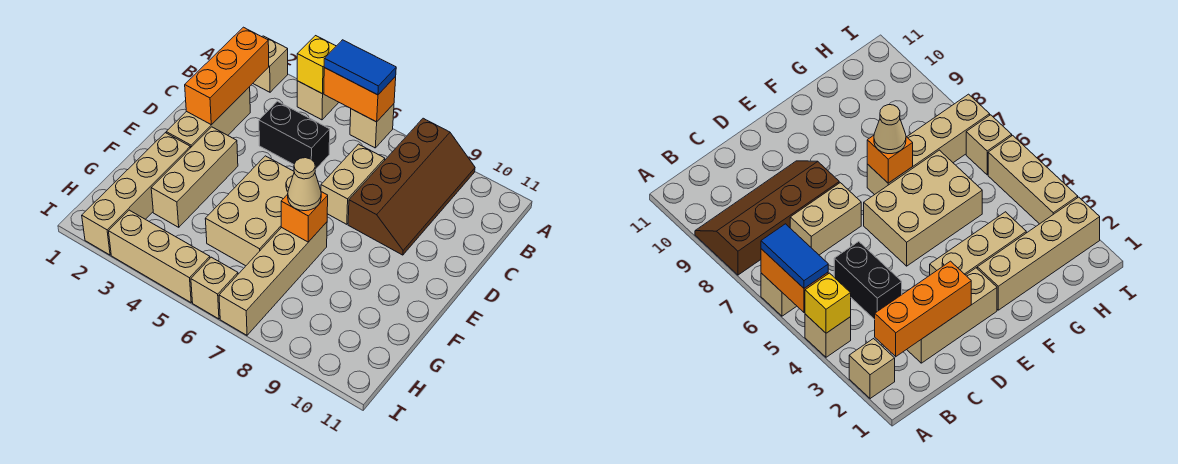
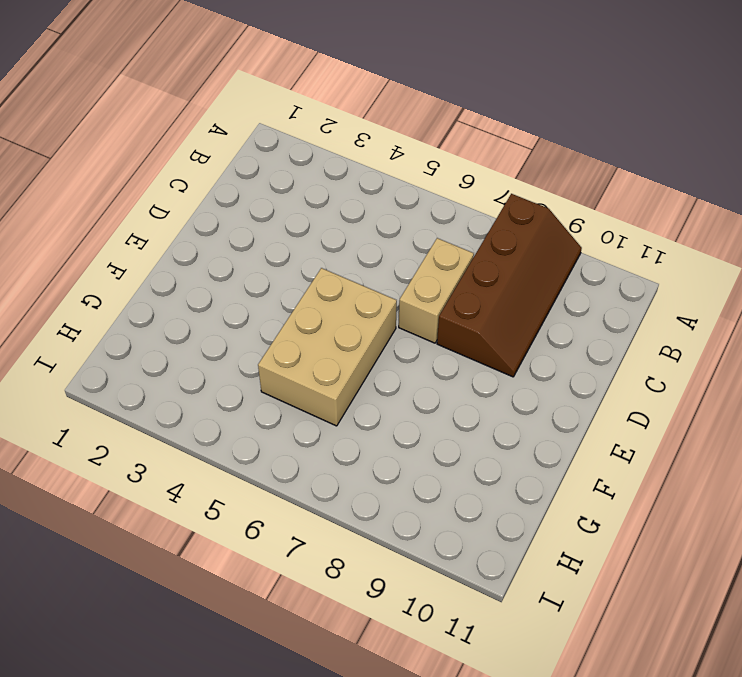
none -> tan brick A2 level 1
none -> tan brick A4 level 1
none -> tan brick A6 level 1

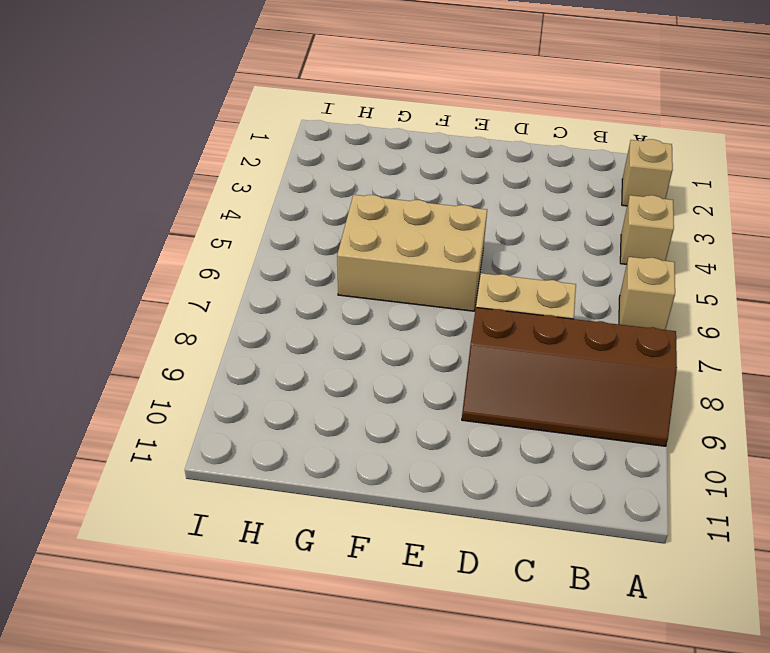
none -> tan brick C2:E2 level 1
none -> black brick C4:C5 level 1
none -> tan brick E3:G3 level 1

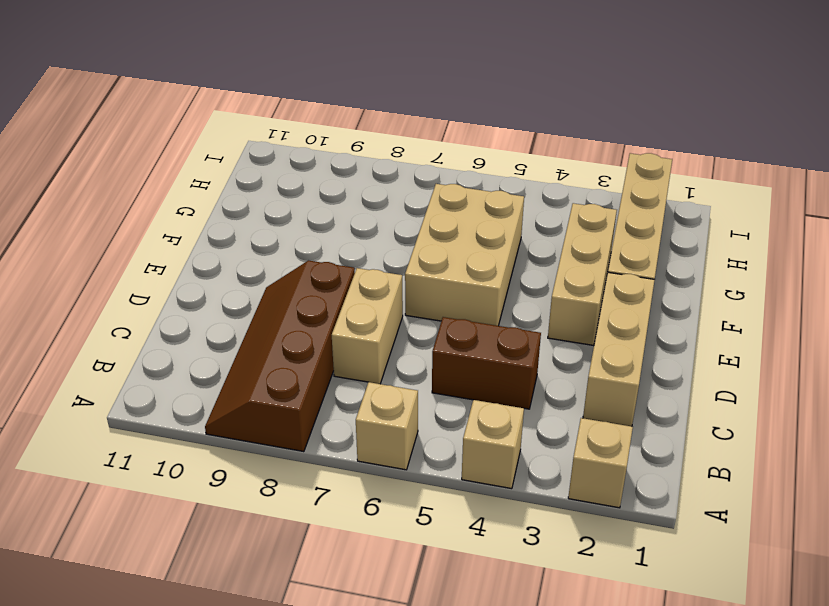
brown brick C4:C5 level 1 -> black brick C4:C5 level 1
none -> tan brick F7:I7 level 1
none -> tan brick I3:I5 level 1
none -> tan brick I6 level 1

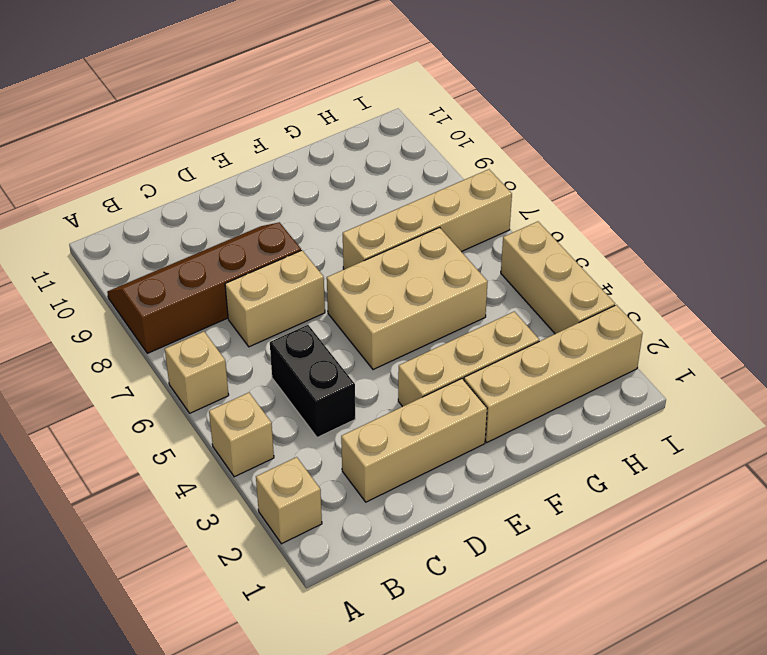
none -> tan brick I6 level 1
none -> yellow brick A4 level 2
none -> orange brick A5:A6 level 2

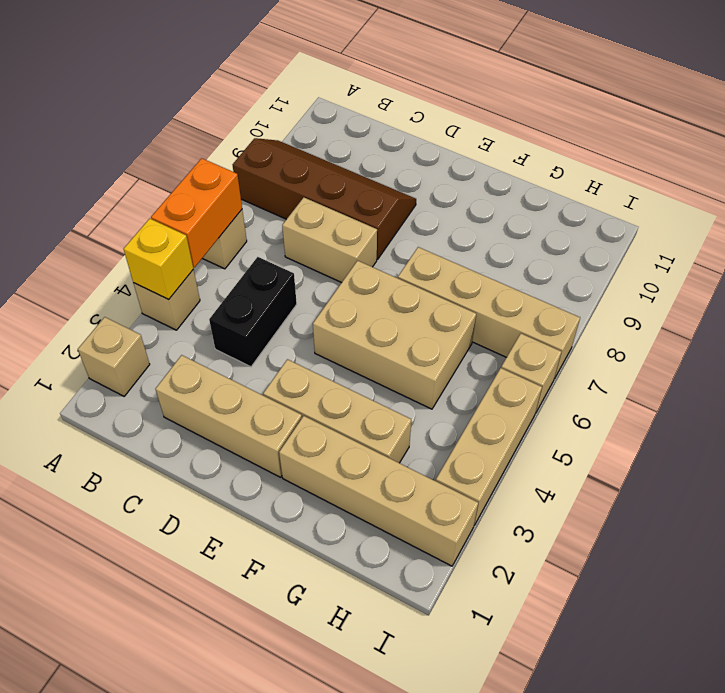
none -> orange brick B2:D2 level 2
none -> orange brick F7 level 2
none -> blue tile A5:A6 level 3

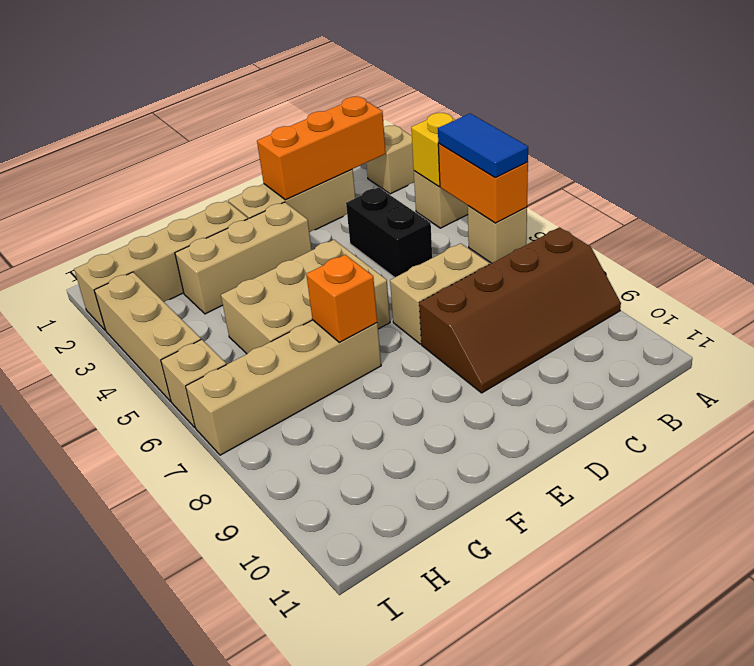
none -> tan cone F7 level 3

